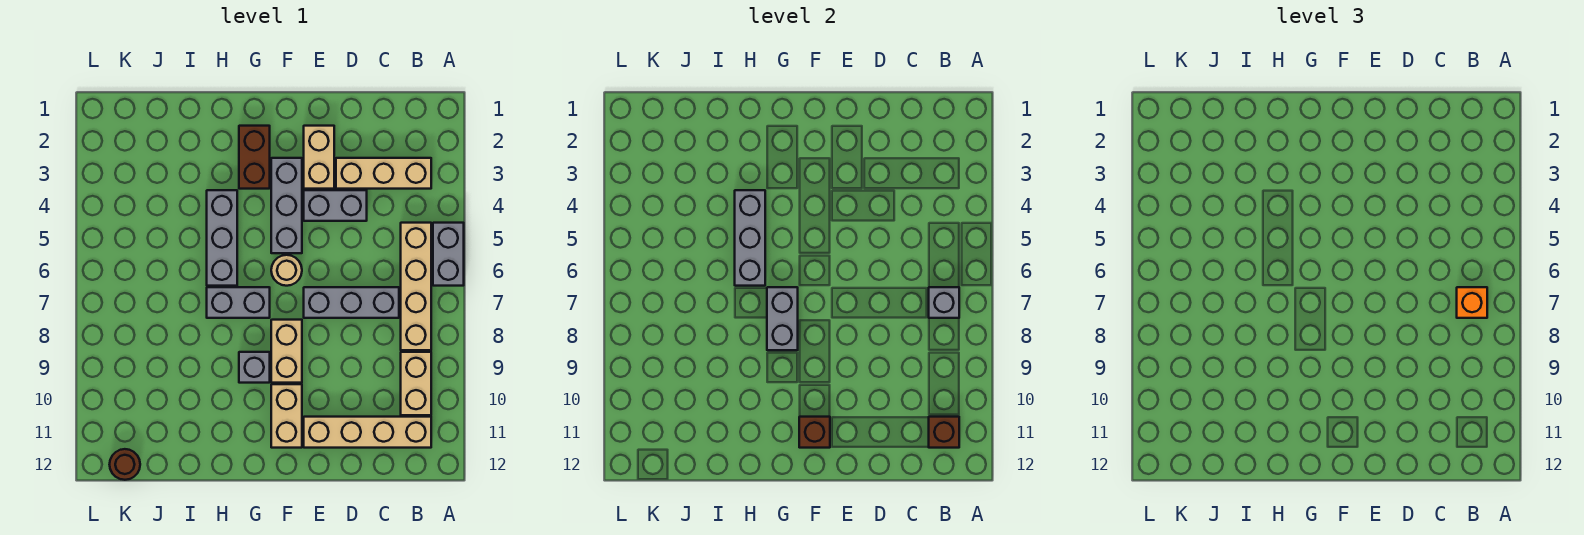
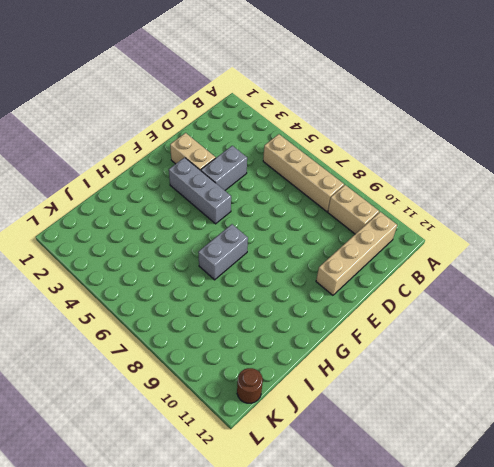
none -> grey brick A5:A6 level 1
none -> tan brick B3:D3 level 1
none -> grey brick C7:E7 level 1

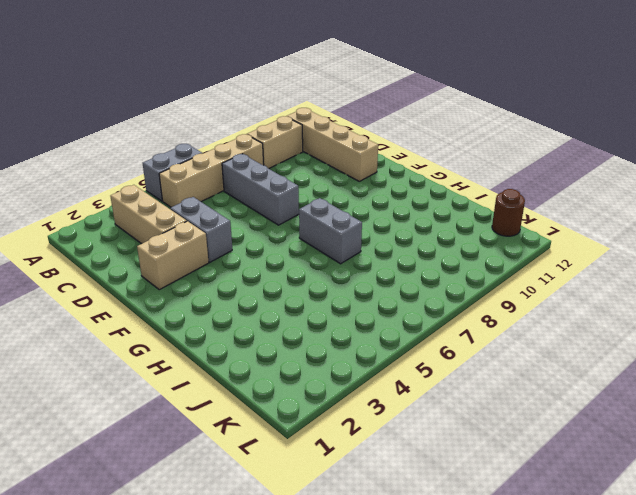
none -> grey brick F3:F5 level 1
none -> tan round brick F6 level 1
none -> tan brick F8:F9 level 1

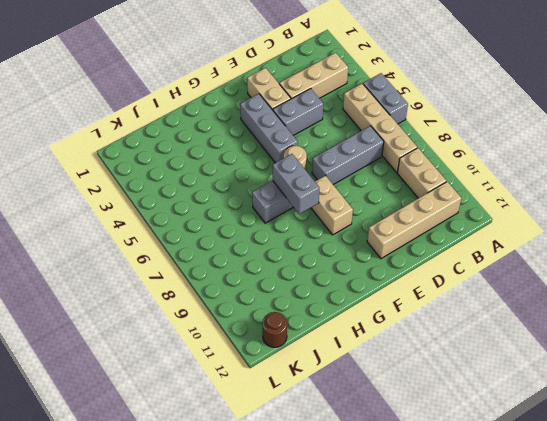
none -> tan brick F10:F11 level 1
none -> brown brick G2:G3 level 1
none -> grey brick G9 level 1

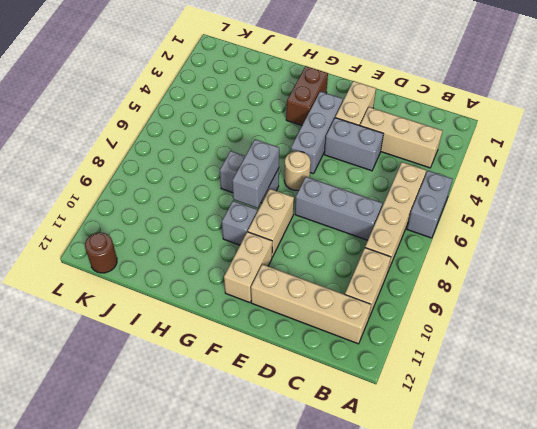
none -> grey brick H4:H6 level 1
none -> grey brick B7 level 2
none -> brown brick B11 level 2

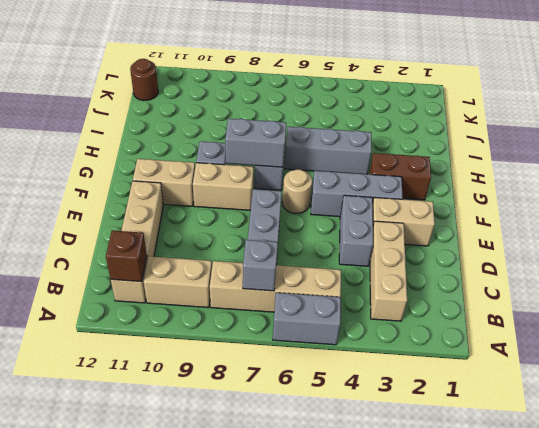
none -> brown brick F11 level 2
none -> grey brick H4:H6 level 2
none -> orange brick B7 level 3

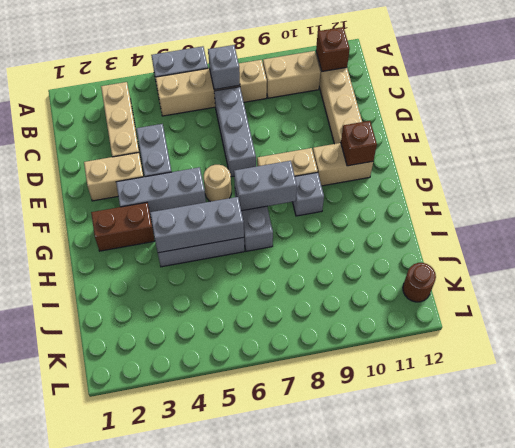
none -> orange brick B7 level 3

